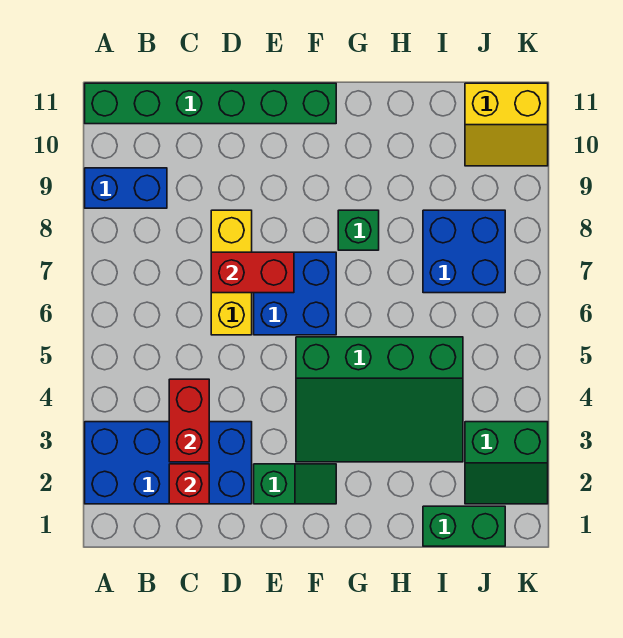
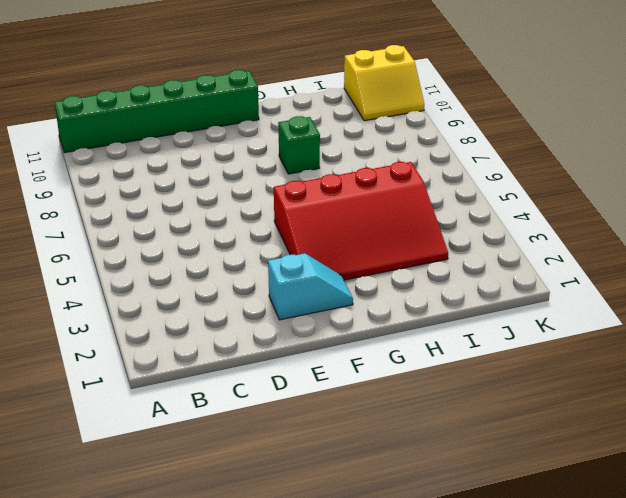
cyan slope E2:F2 level 1 top E -> green slope E2:F2 level 1 top E
red slope F3:I5 level 1 top 5 -> green slope F3:I5 level 1 top 5
none -> blue brick A2:D3 level 1
none -> blue brick A9:B9 level 1
none -> yellow brick D6:D8 level 1

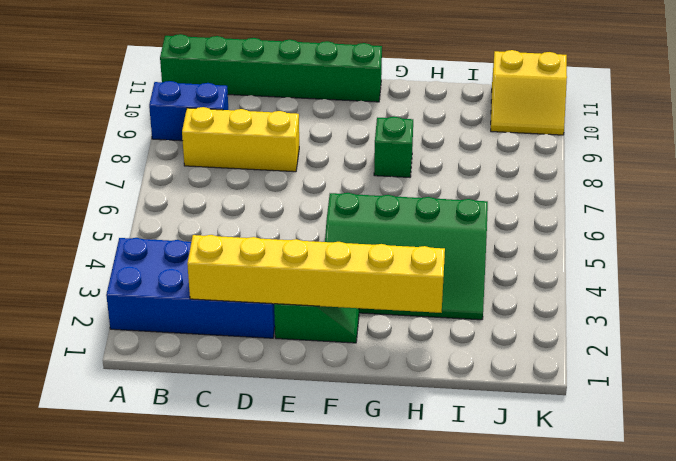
yellow brick B8:D8 level 1 -> yellow brick D6:D8 level 1
yellow brick C2:H2 level 2 -> red brick C2 level 2
none -> blue brick E6:F7 level 1
none -> green brick I1:J1 level 1
none -> blue brick I7:J8 level 1

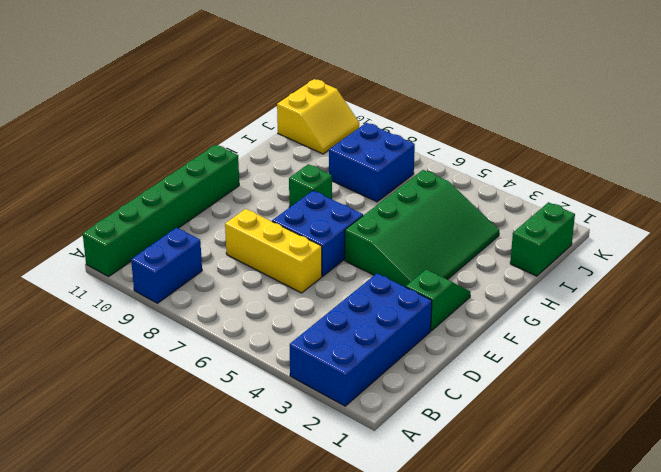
none -> green slope J2:K3 level 1 top 3
none -> red brick C2 level 2
none -> red brick C3:C4 level 2

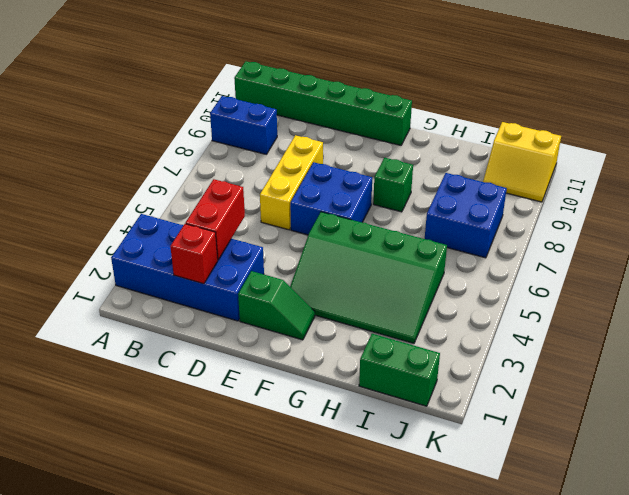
none -> green slope J2:K3 level 1 top 3
none -> red brick D7:E7 level 2

